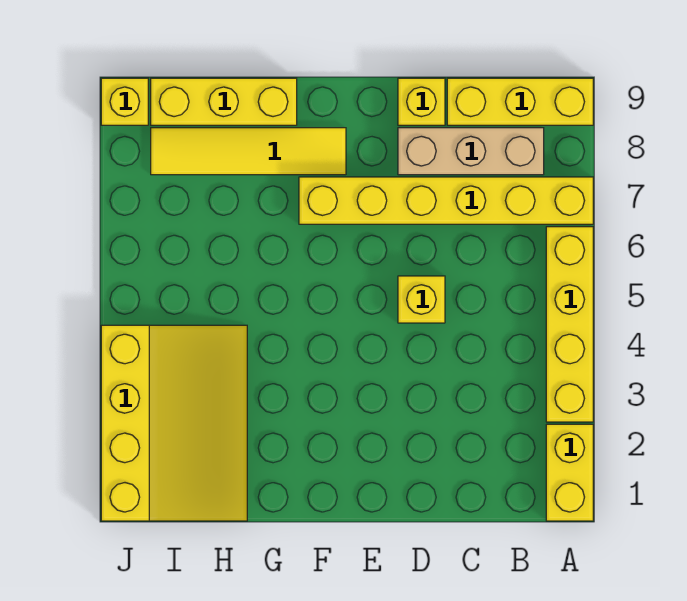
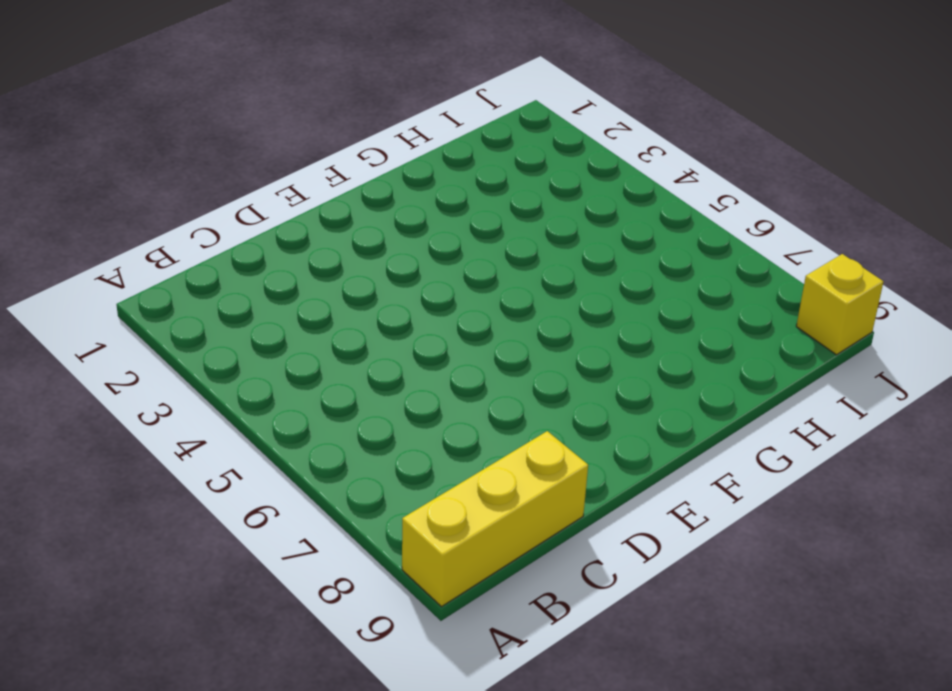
none -> yellow brick A1:A2 level 1
none -> yellow brick A3:A6 level 1

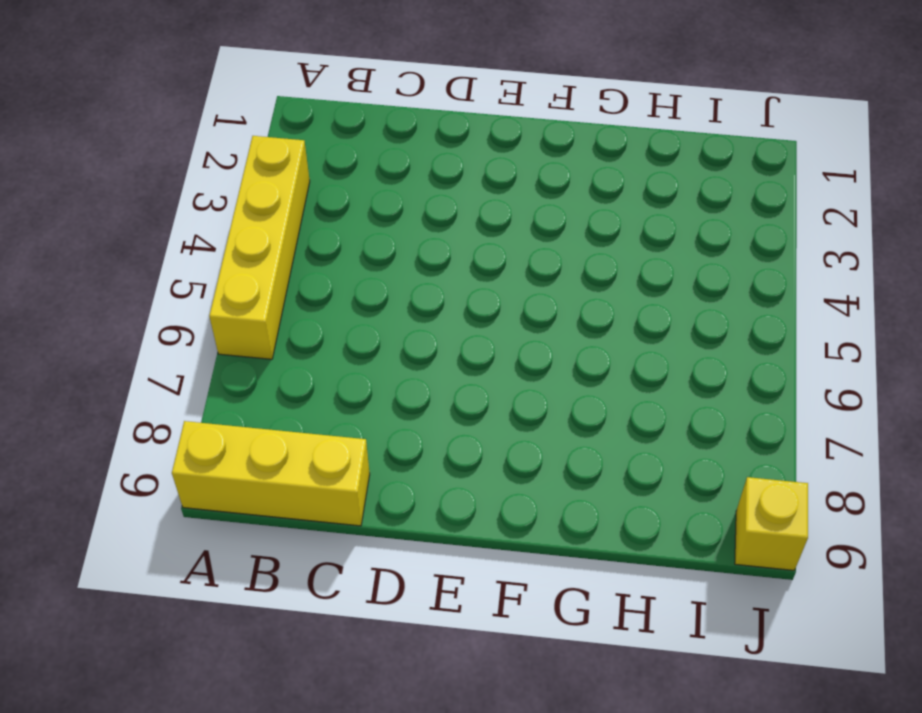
none -> yellow brick A1:A2 level 1
none -> yellow brick A7:F7 level 1

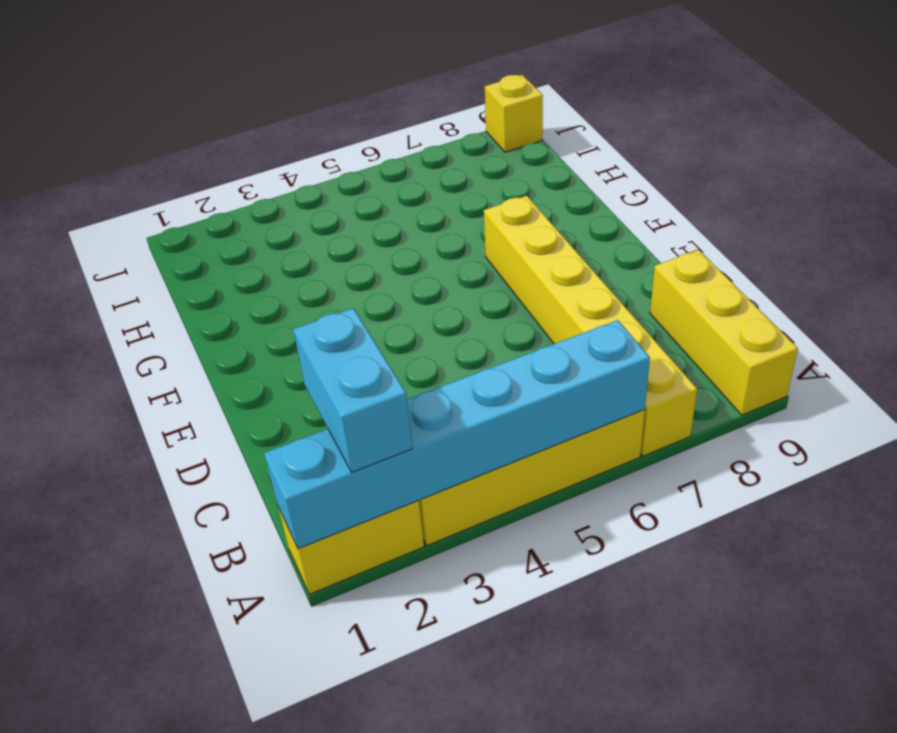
cyan brick A1:A6 level 2 -> none
cyan brick A2:B2 level 3 -> none
none -> tan brick B8:D8 level 1
none -> yellow brick D5 level 1

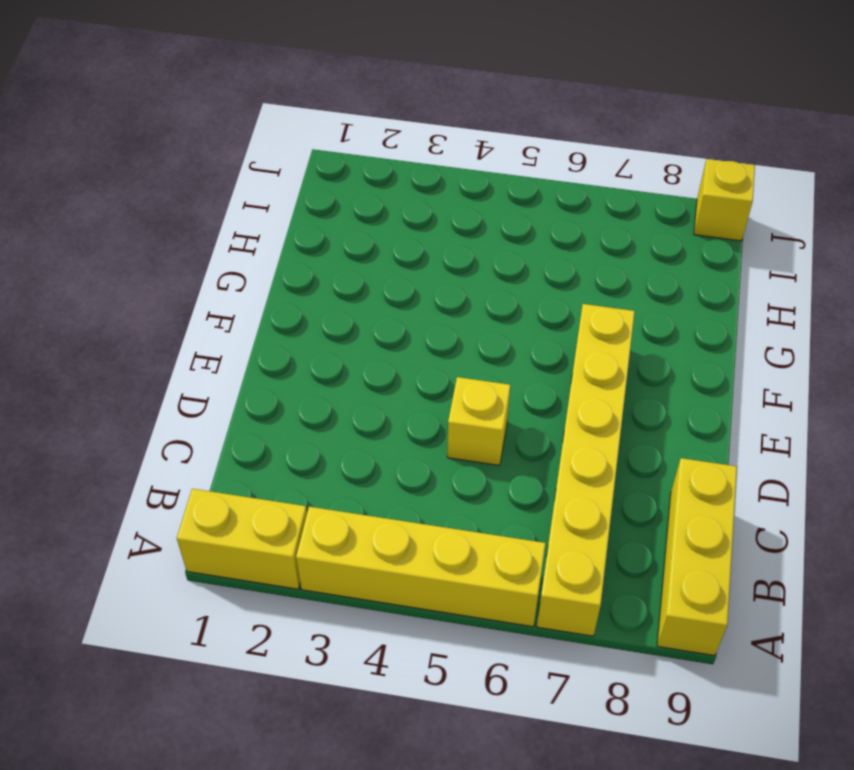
none -> tan brick B8:D8 level 1
none -> yellow brick D9 level 1

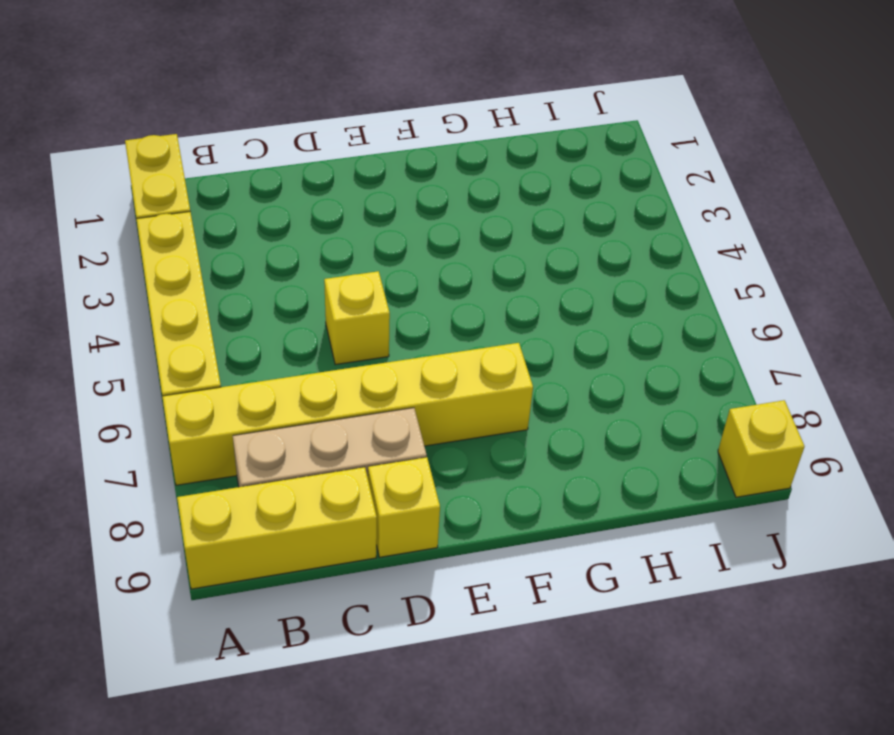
none -> yellow tile F8:I8 level 1
none -> yellow brick G9:I9 level 1

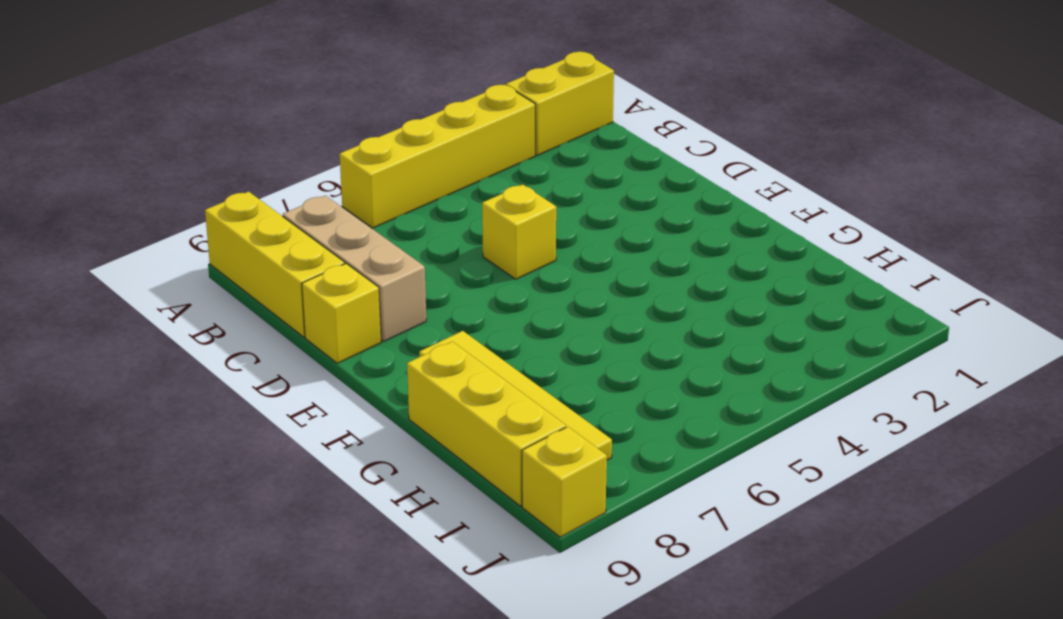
none -> yellow brick A7:F7 level 1
none -> yellow slope H1:J4 level 1 top J

